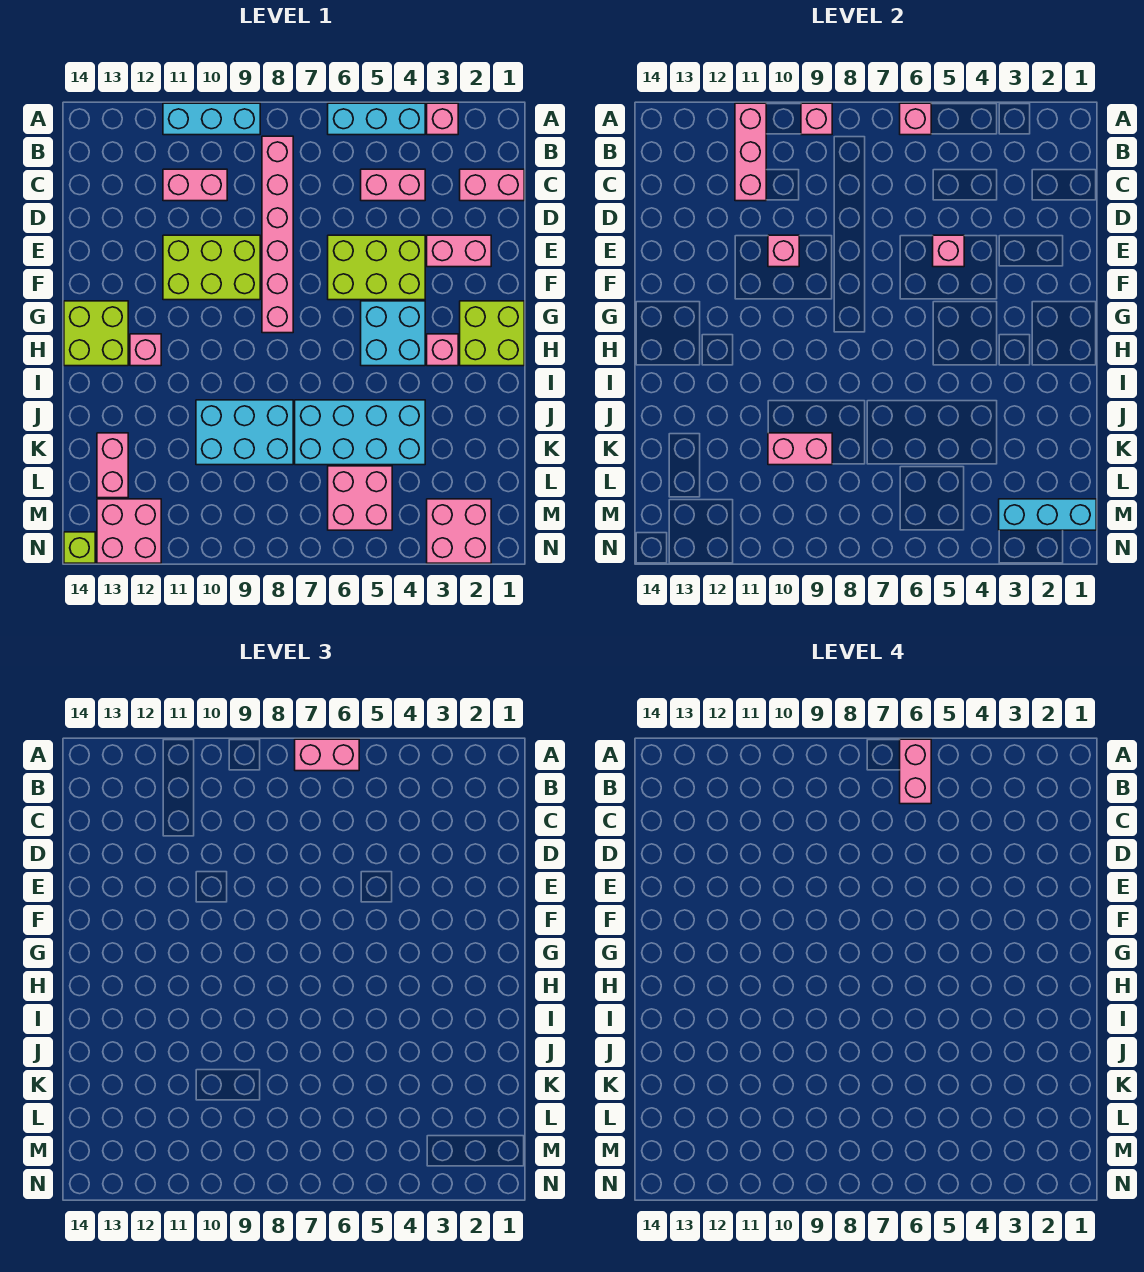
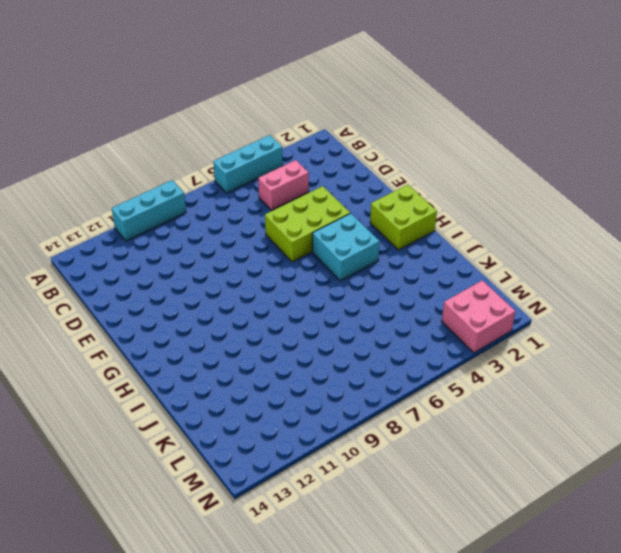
none -> pink brick A3 level 1
none -> pink brick B8:G8 level 1
none -> pink brick C1:C2 level 1
none -> pink brick C10:C11 level 1

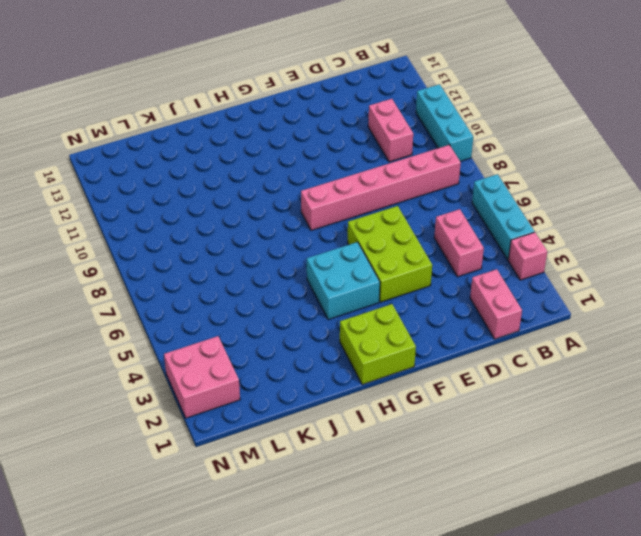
none -> pink brick E2:E3 level 1
none -> lime brick E9:F11 level 1
none -> lime brick G13:H14 level 1
none -> pink brick H3 level 1

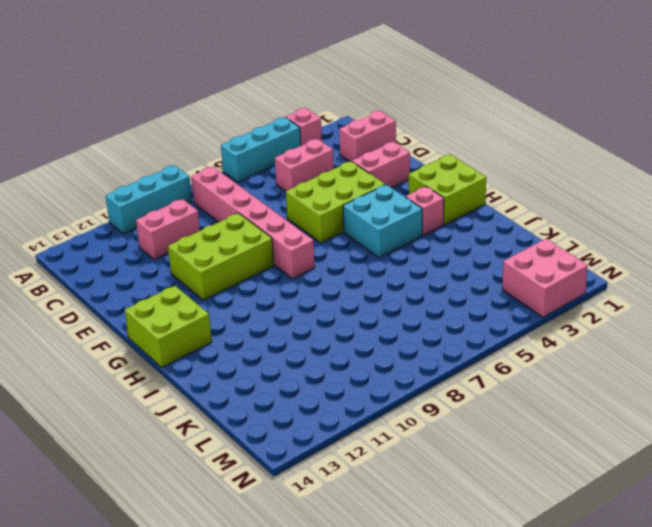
none -> pink brick H12 level 1
none -> cyan brick J4:K7 level 1
none -> cyan brick J8:K10 level 1
none -> pink brick K13:L13 level 1

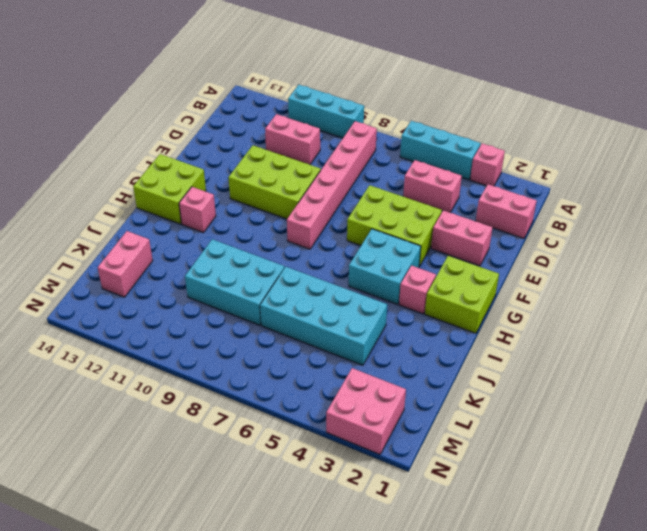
none -> pink brick L5:M6 level 1
none -> pink brick M12:N13 level 1
none -> lime brick N14 level 1
none -> pink brick A6 level 2

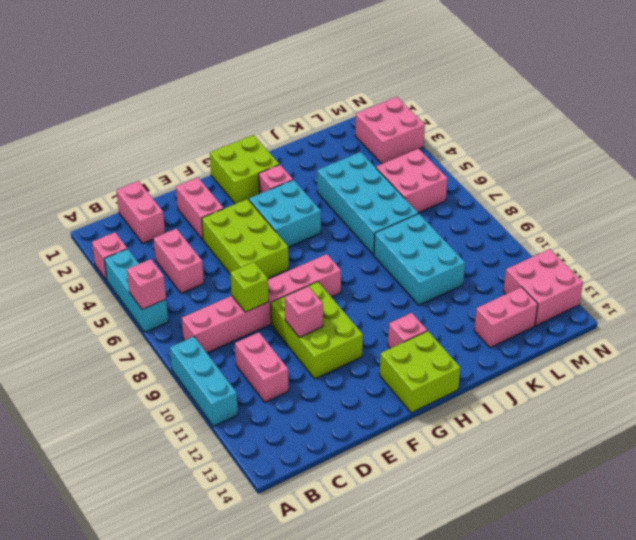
lime brick D8 level 2 -> lime brick N14 level 1
none -> pink brick A9 level 2
none -> pink brick A11:C11 level 2
none -> pink brick E5 level 2
none -> pink brick K9:K10 level 2

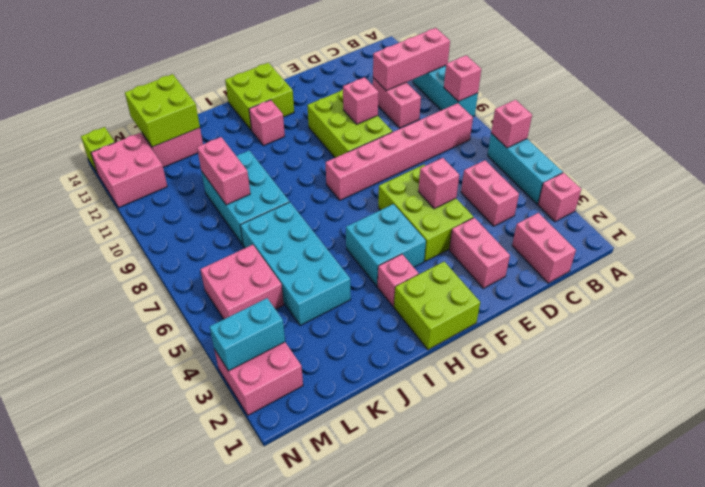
lime brick K13:L14 level 2 -> none
cyan brick M3:N3 level 2 -> cyan brick M1:M3 level 2
none -> pink brick A6:A7 level 3
none -> pink brick A6:B6 level 4

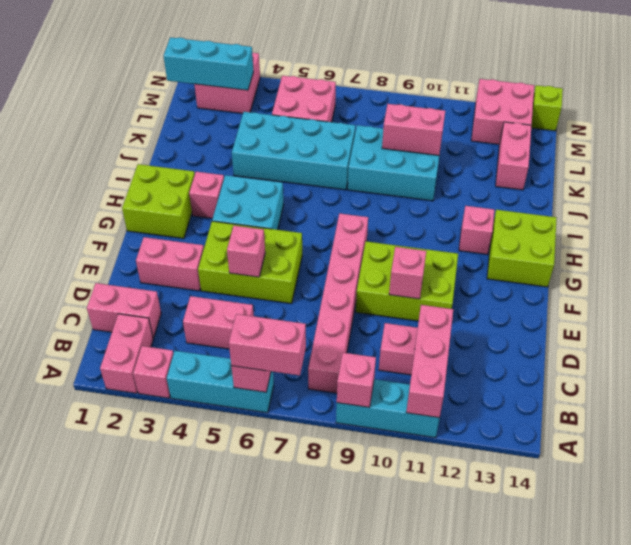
pink brick A2:B2 level 1 -> pink brick A6:B6 level 4

